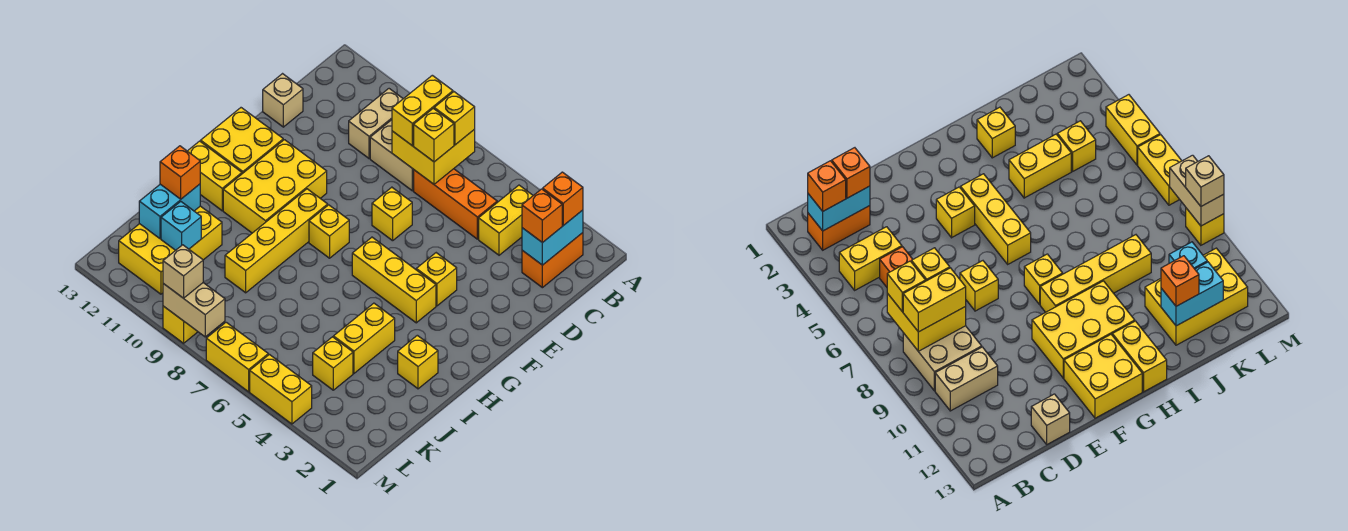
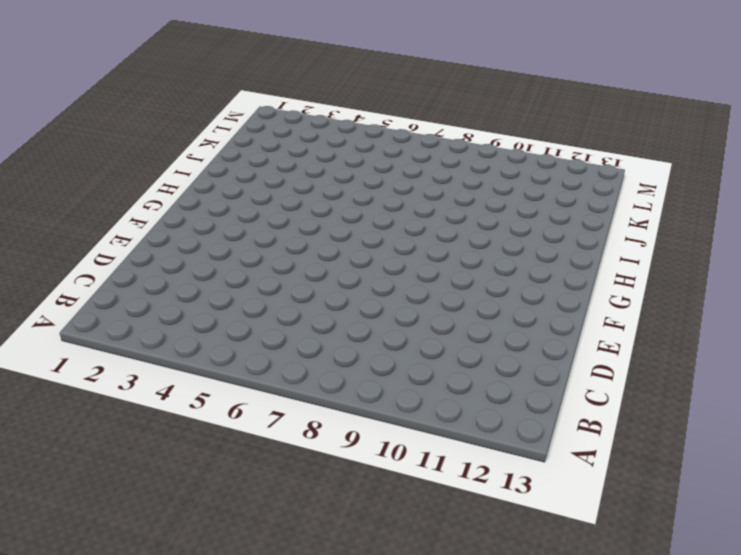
none -> orange brick B2:C2 level 1
none -> yellow brick B4:C4 level 1
none -> tan brick B8:C9 level 1
none -> tan brick B10:C10 level 1

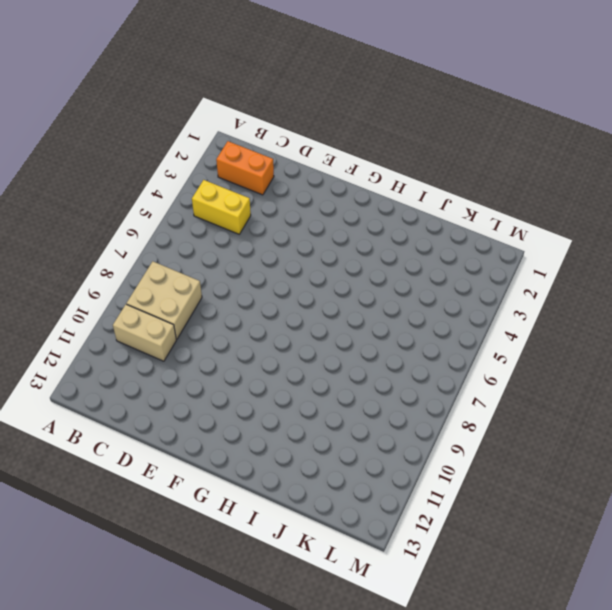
none -> orange brick C5:C7 level 1
none -> tan brick D13 level 1
none -> yellow brick E7 level 1
none -> yellow brick F4 level 1

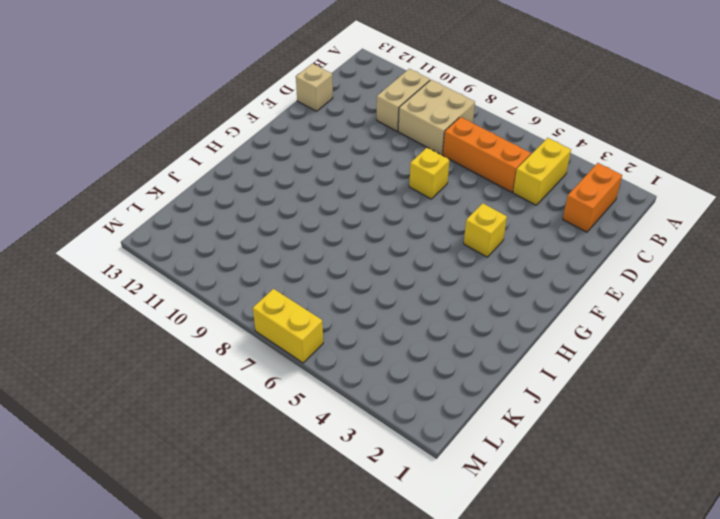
none -> yellow brick F10:H11 level 1
none -> yellow brick F12:G13 level 1
none -> yellow brick G4:G6 level 1
none -> yellow brick G8 level 1

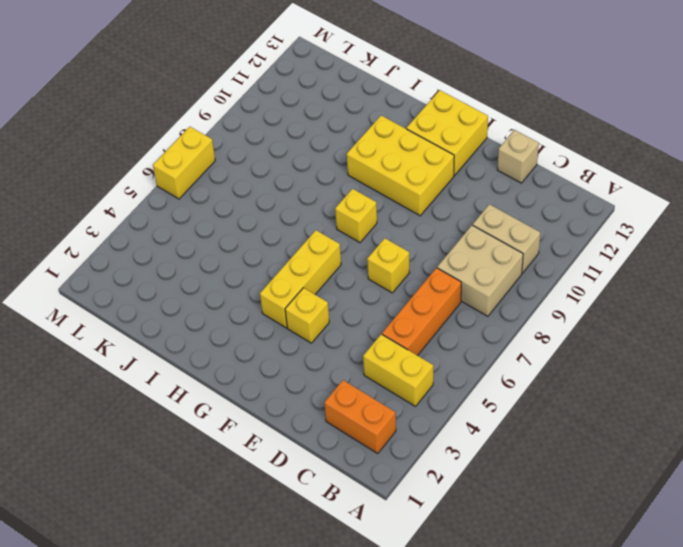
none -> yellow brick G9:J9 level 1
none -> yellow brick H12:H13 level 1
none -> yellow brick I2 level 1
none -> yellow brick I4:J4 level 1

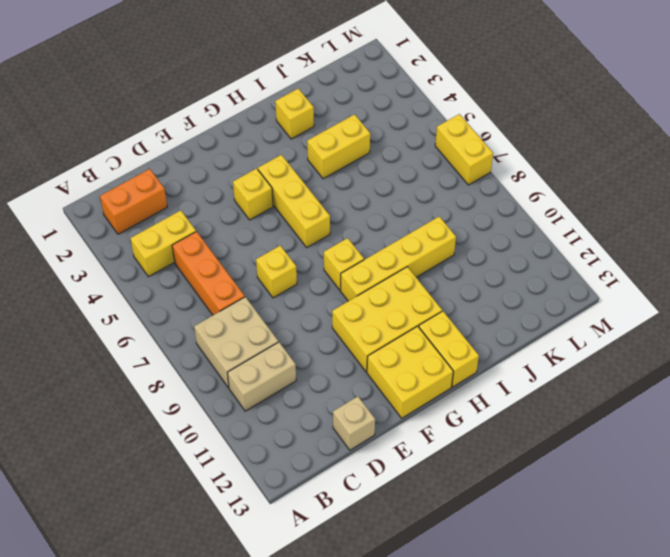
none -> yellow brick J11:L12 level 1
none -> yellow brick K4 level 1
none -> yellow brick M4:M5 level 1
none -> yellow brick M9 level 1

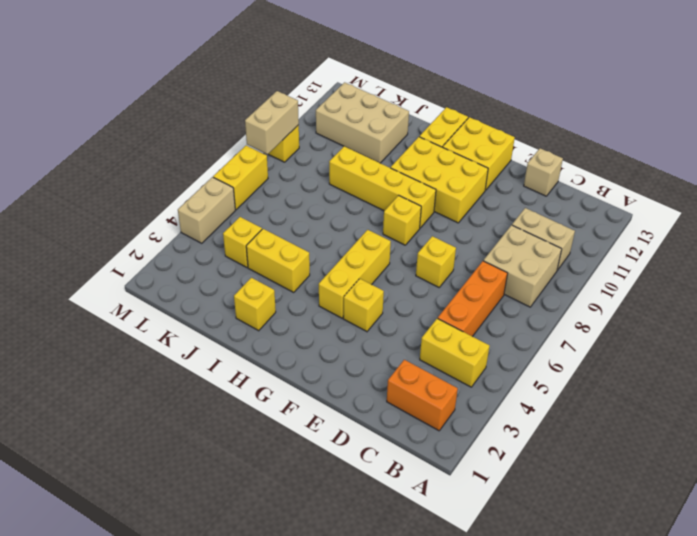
tan brick J11:L12 level 1 -> yellow brick J11:L12 level 1
tan brick M4:M5 level 1 -> yellow brick M4:M5 level 1
none -> cyan brick B2:C2 level 2
none -> yellow brick B7:C8 level 2
none -> cyan brick J12:K12 level 2
none -> cyan brick K11 level 2

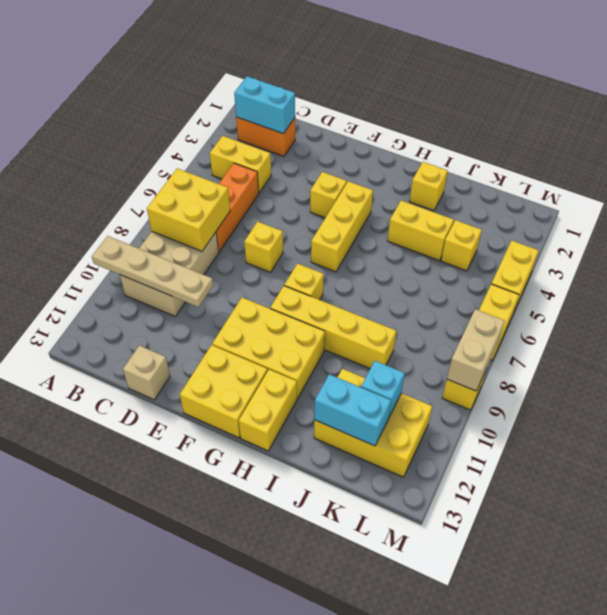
tan plate A10:D10 level 2 -> none
none -> orange brick B2 level 3
none -> yellow brick B7 level 3
none -> yellow brick B8:C8 level 3
none -> orange brick C2 level 3

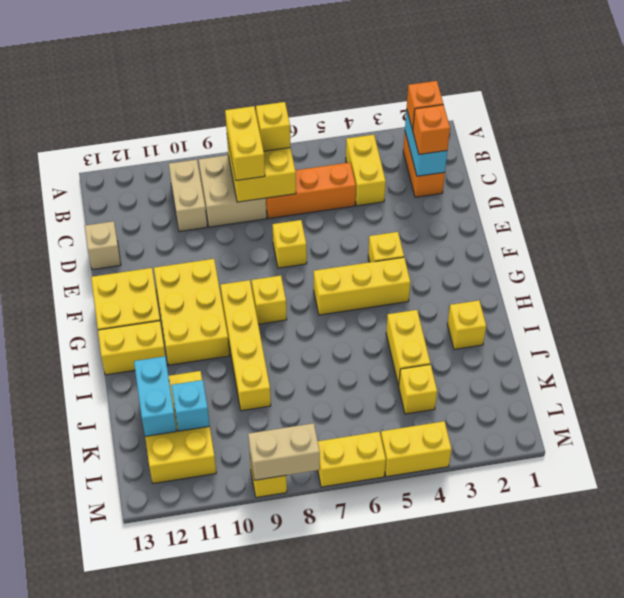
none -> yellow brick C7 level 3
none -> orange brick J12 level 3
none -> tan brick M9 level 3

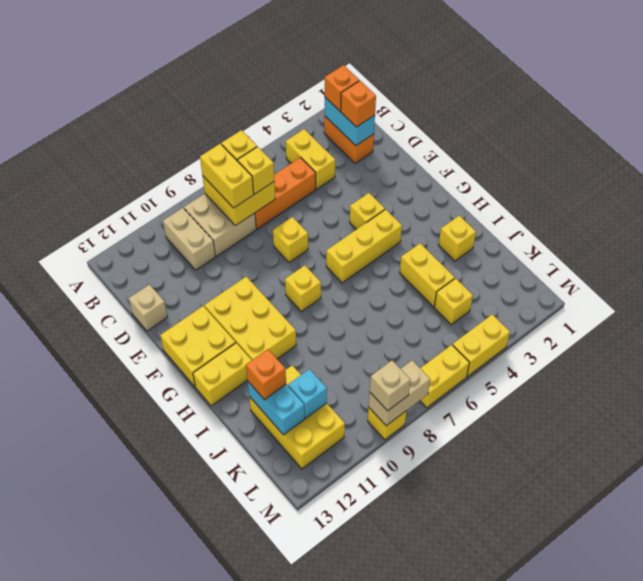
none -> yellow brick G9:J9 level 1

